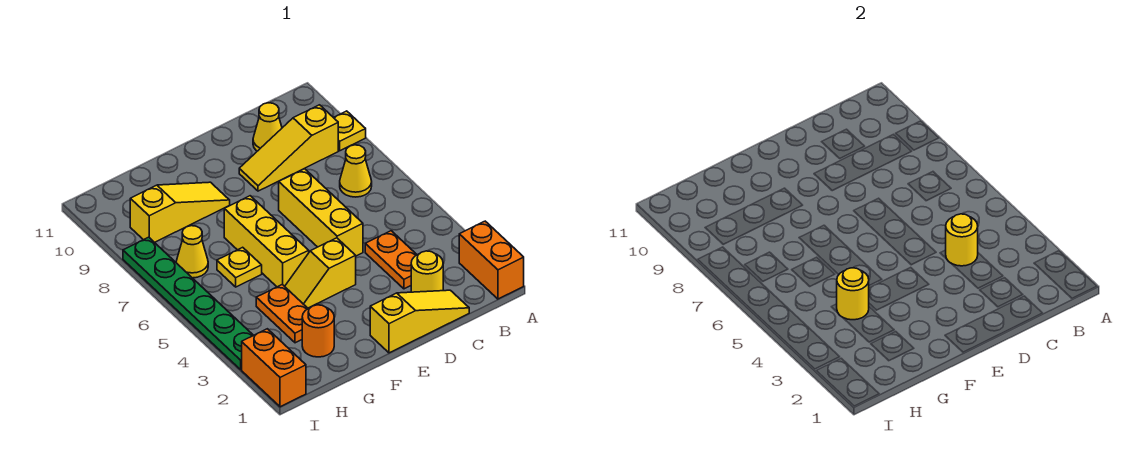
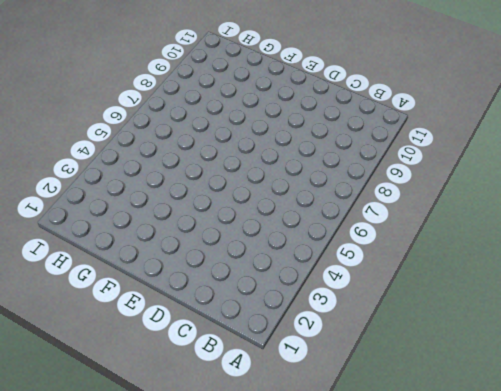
none -> orange brick A1:A2 level 1
none -> yellow plate A9 level 1
none -> yellow cone B7 level 1

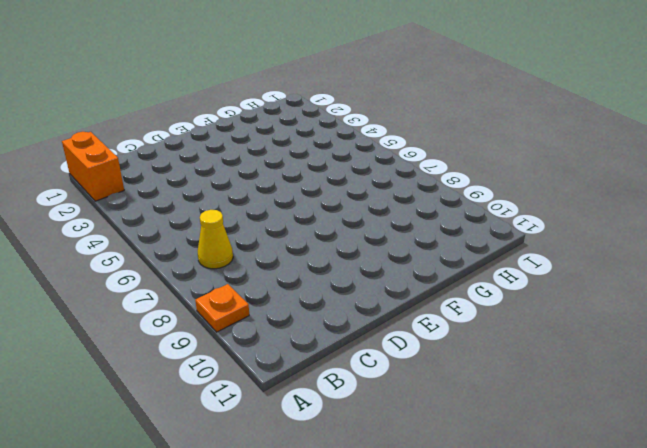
orange plate A9 level 1 -> yellow plate A9 level 1
none -> yellow slope B9:D9 level 1 top B
none -> yellow slope C1:E1 level 1 top E
none -> yellow round brick C2 level 1

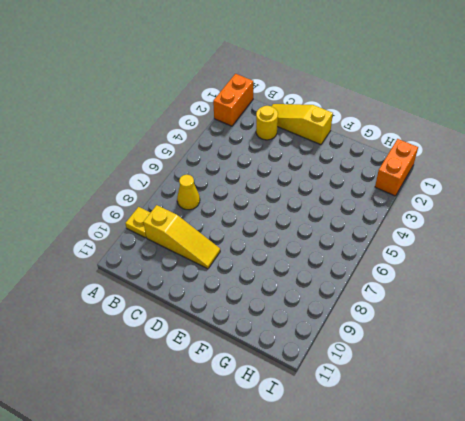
none -> orange plate C3:C4 level 1
none -> yellow cone C10 level 1
none -> yellow brick D5:D7 level 1

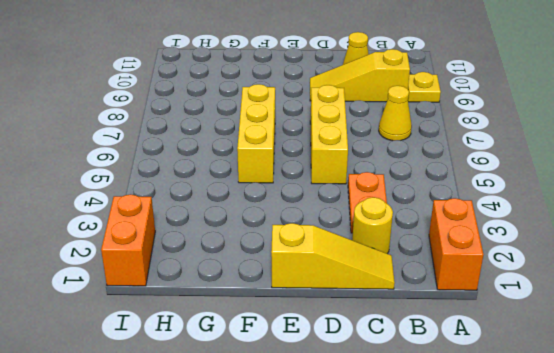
none -> yellow slope E4:F4 level 1 top E
none -> yellow slope F9:H9 level 1 top H
none -> orange round brick G2 level 1

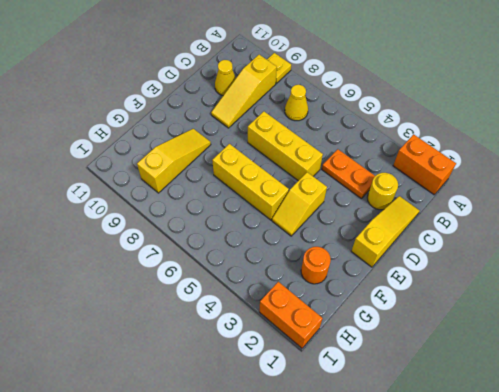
none -> orange plate G3:G4 level 1
none -> yellow plate G6 level 1
none -> yellow cone H7 level 1

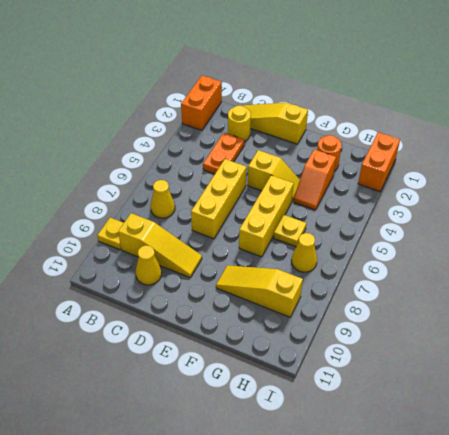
orange slope G3:G4 level 1 top 3 -> orange plate G3:G4 level 1
none -> green plate I3:I8 level 1
none -> yellow round brick C4 level 2
none -> yellow round brick G4 level 2

